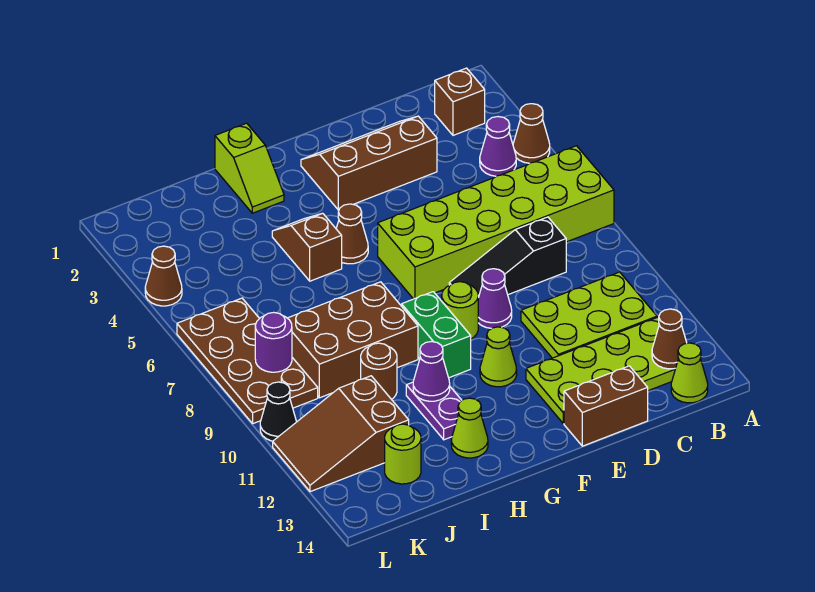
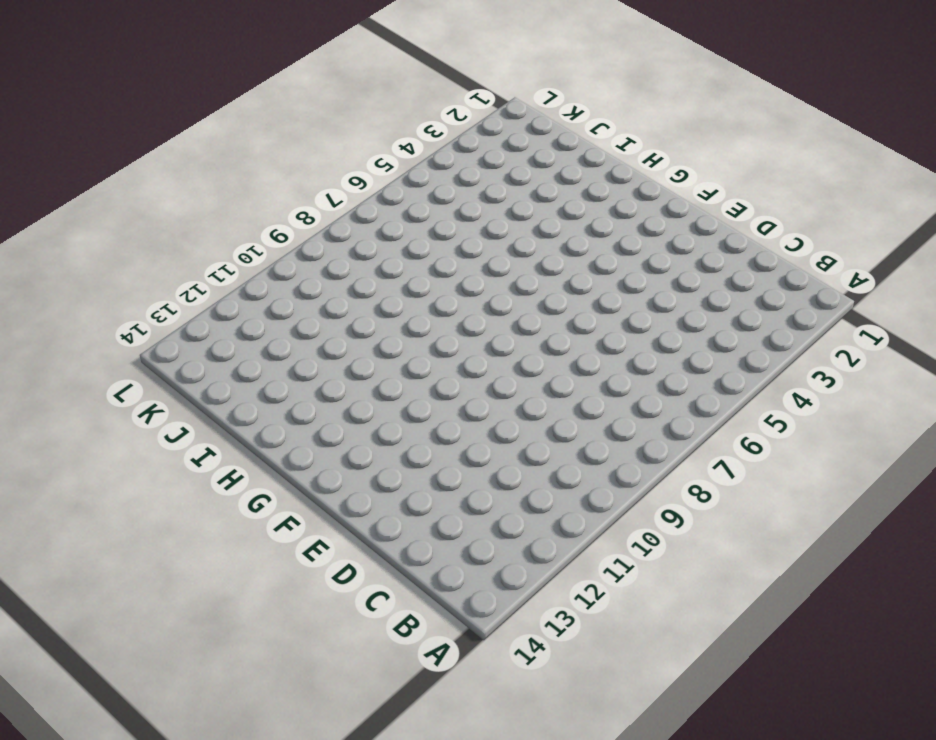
none -> brown cone A4 level 1
none -> lime brick A6:F7 level 1
none -> brown brick B2 level 1

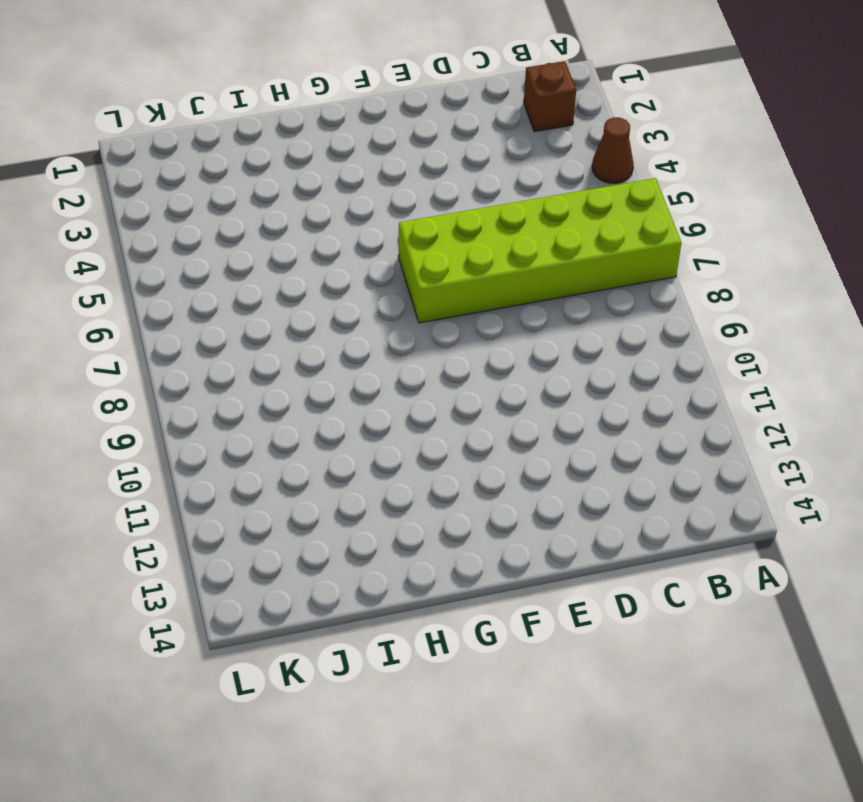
none -> purple cone B4 level 1
none -> lime plate B10:D11 level 1
none -> lime plate B12:E13 level 1

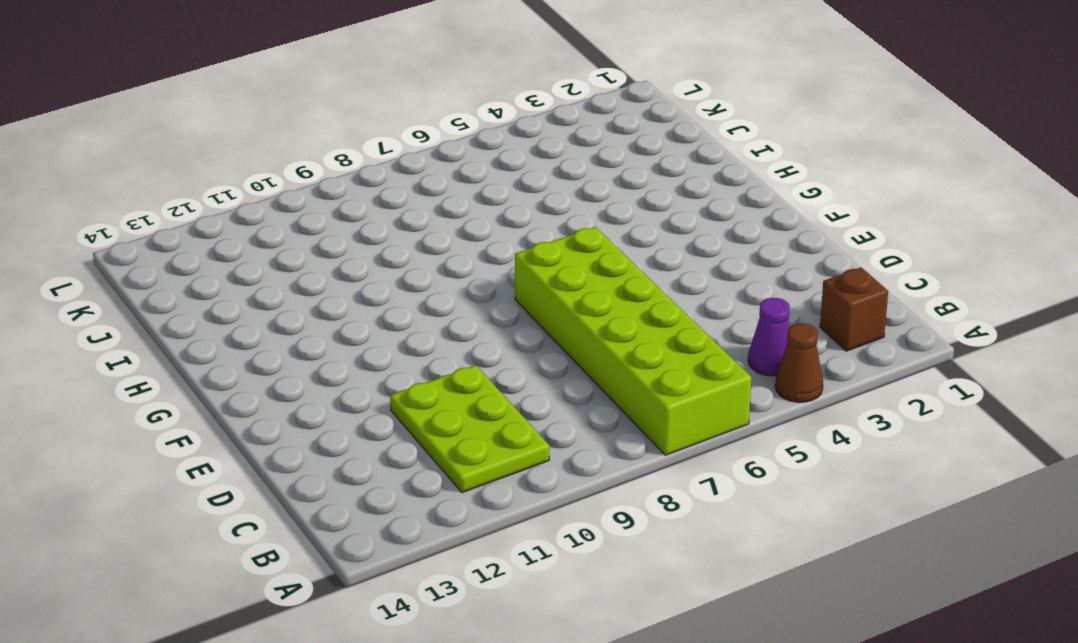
none -> lime plate B12:E13 level 1
none -> lime cone B14 level 1
none -> black slope C8:E8 level 1 top C

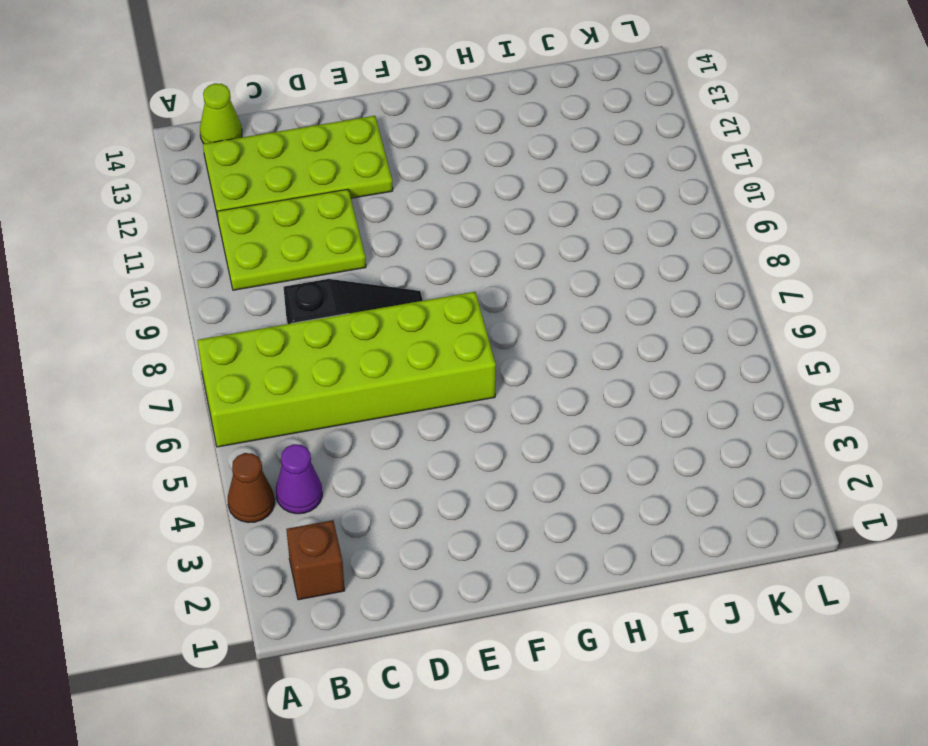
none -> brown slope D2:F3 level 1 top 3
none -> brown brick D14:E14 level 1
none -> purple cone E9 level 1

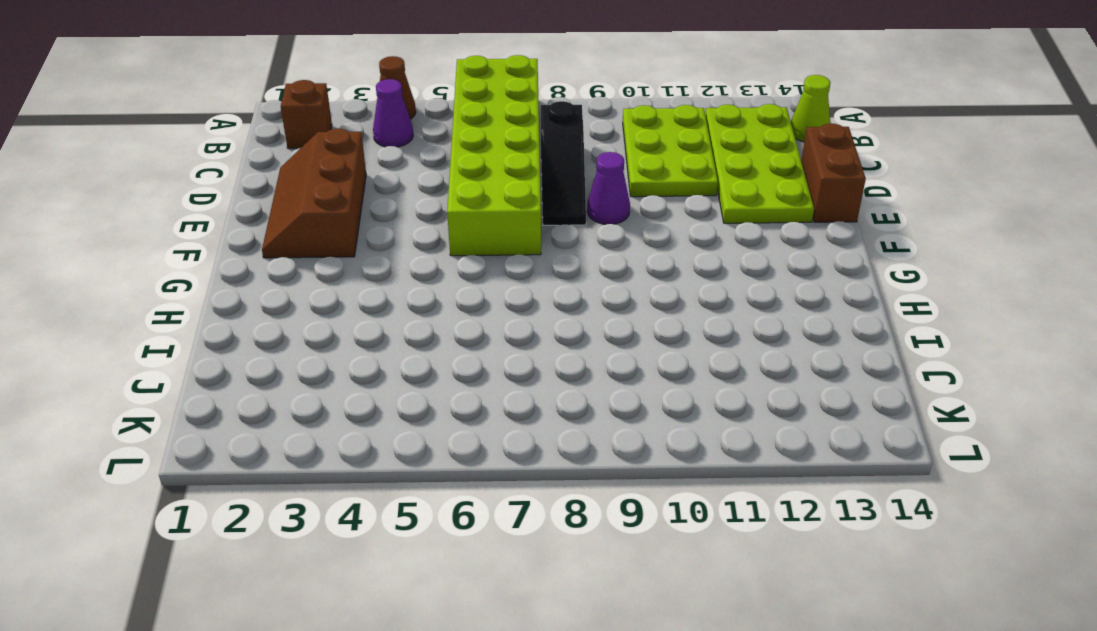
none -> lime round brick F9 level 1
none -> lime cone F11 level 1
none -> brown cone G5 level 1

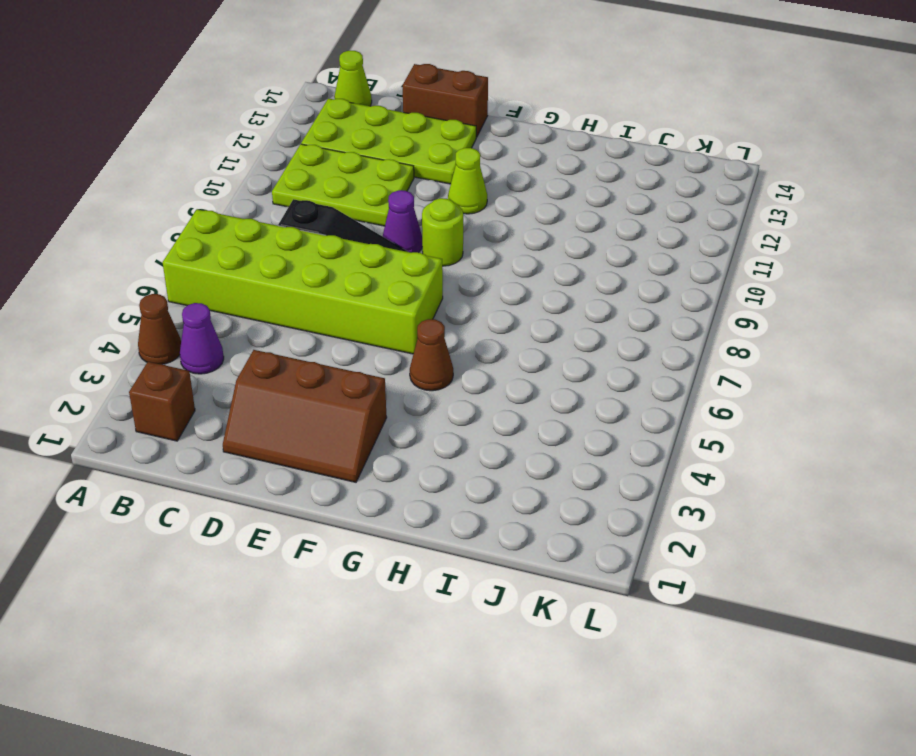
none -> green brick G9:G10 level 1
none -> lime slope H1:H2 level 1 top 1
none -> brown slope H4:H5 level 1 top 5

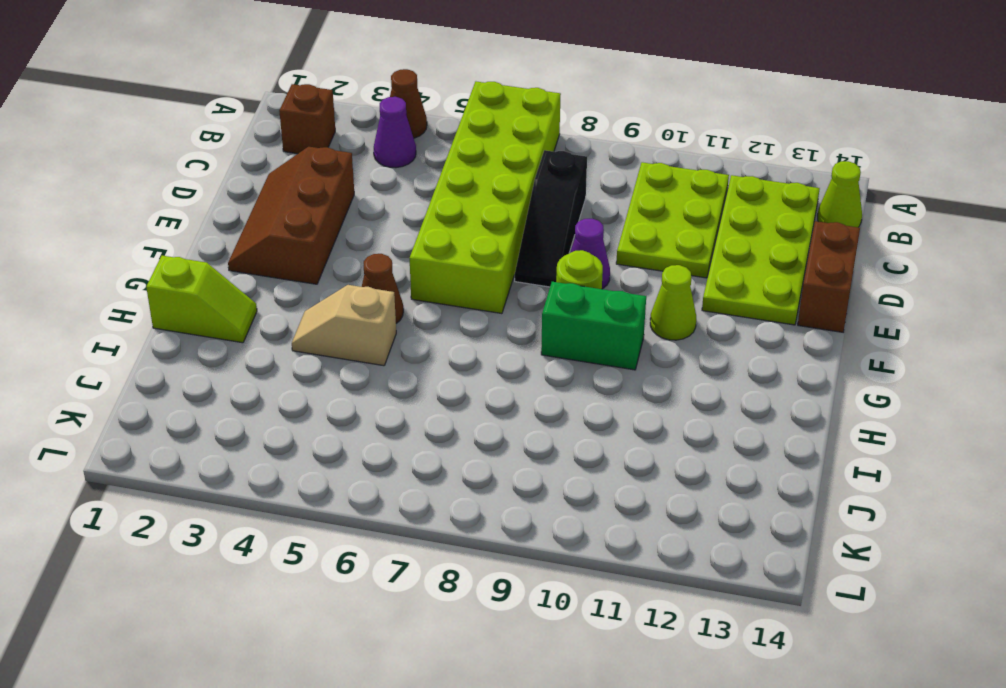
tan slope H4:H5 level 1 top 5 -> brown slope H4:H5 level 1 top 5
none -> brown brick H8:J9 level 1
none -> purple plate H11:H12 level 1
none -> lime cone H13 level 1

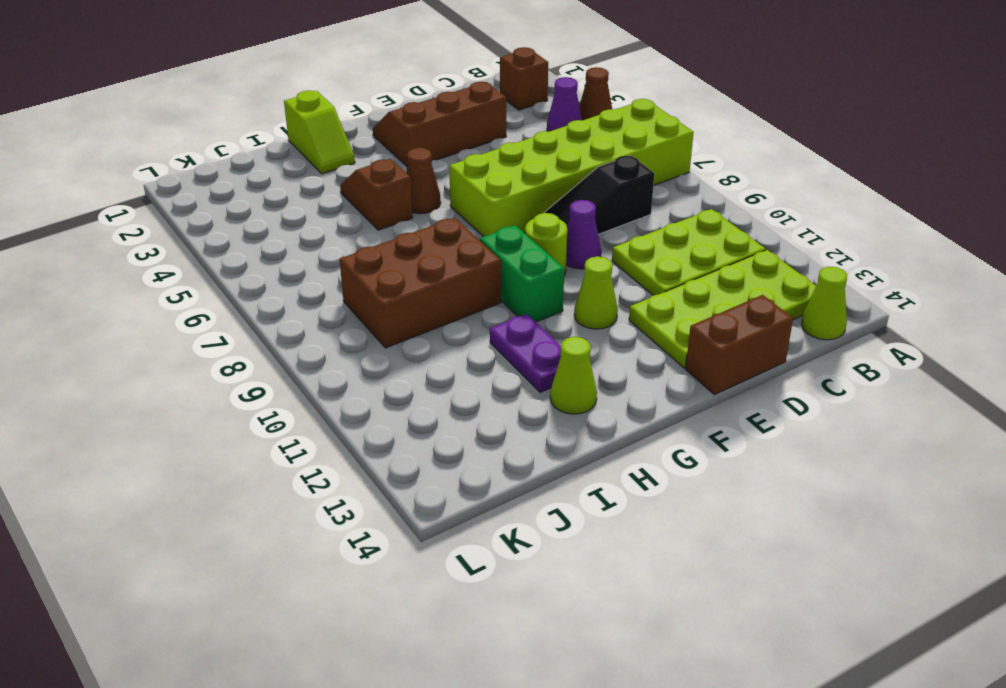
none -> brown round brick I10 level 1
none -> brown slope J11:L12 level 1 top J
none -> lime round brick J13 level 1

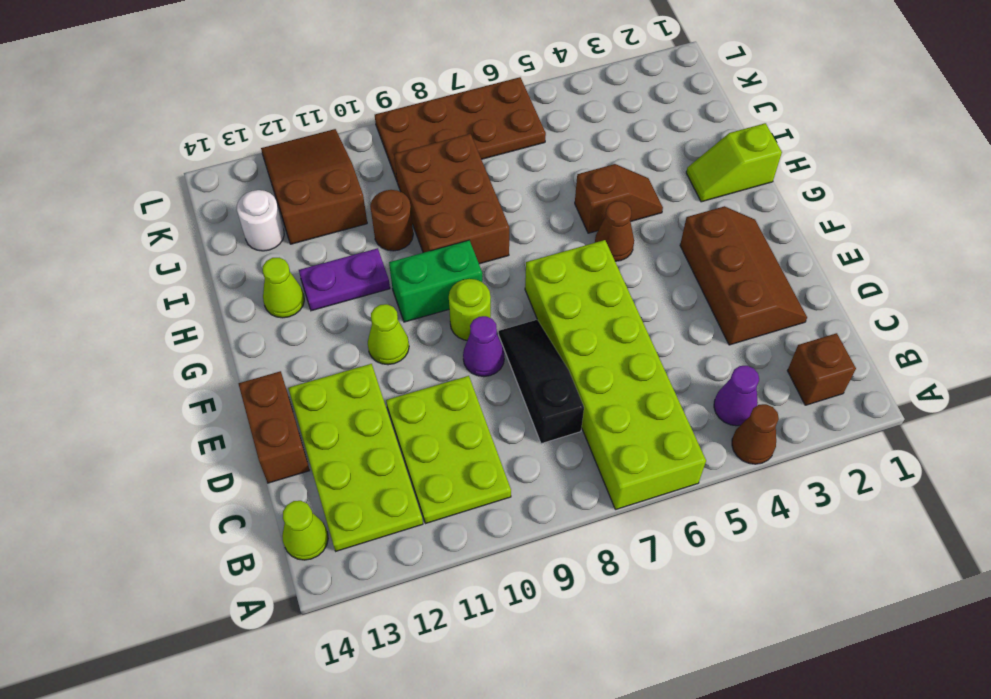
white round brick J13 level 1 -> lime round brick J13 level 1
none -> brown cone L4 level 1
none -> black cone L10 level 1
none -> brown cone B13 level 2

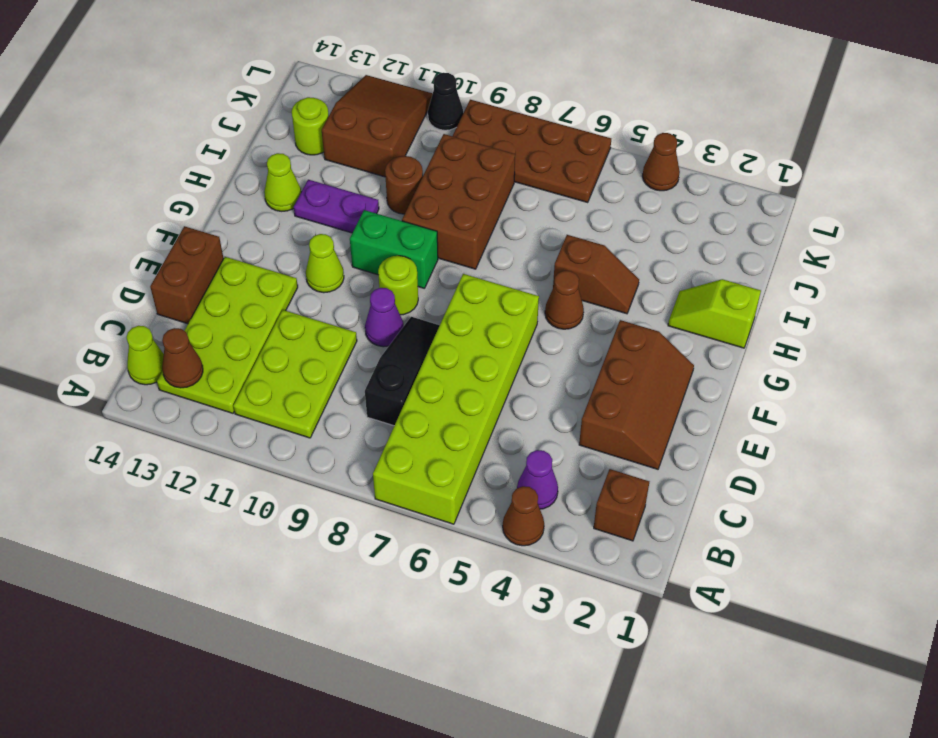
none -> purple cone H11 level 2
none -> purple round brick K8 level 2

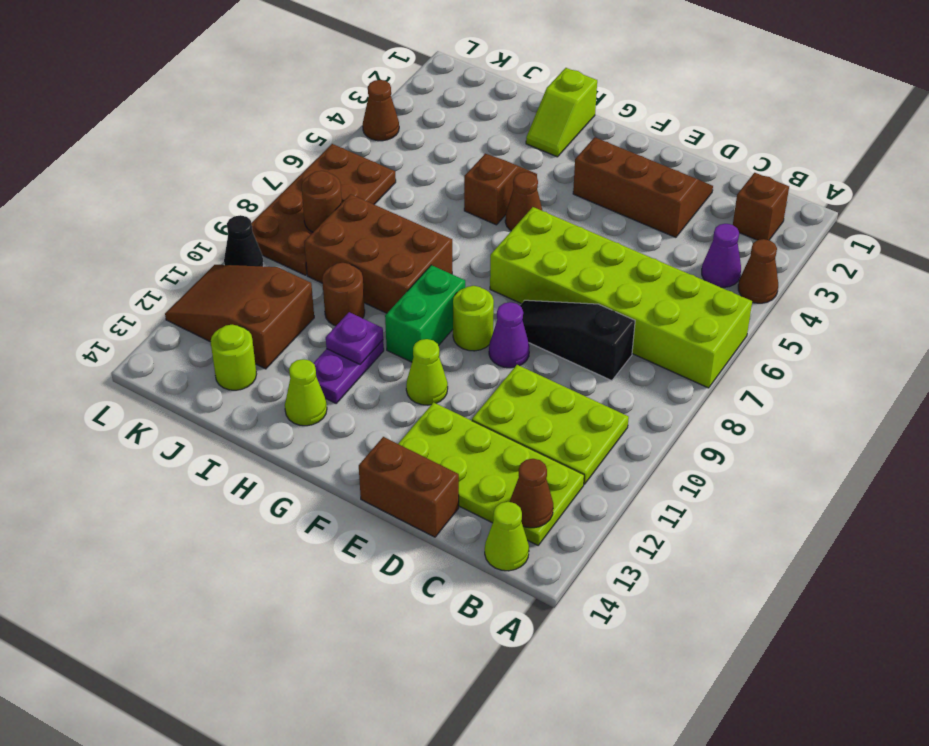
purple plate H11 level 2 -> purple cone H11 level 2
brown round brick K8 level 2 -> purple round brick K8 level 2

